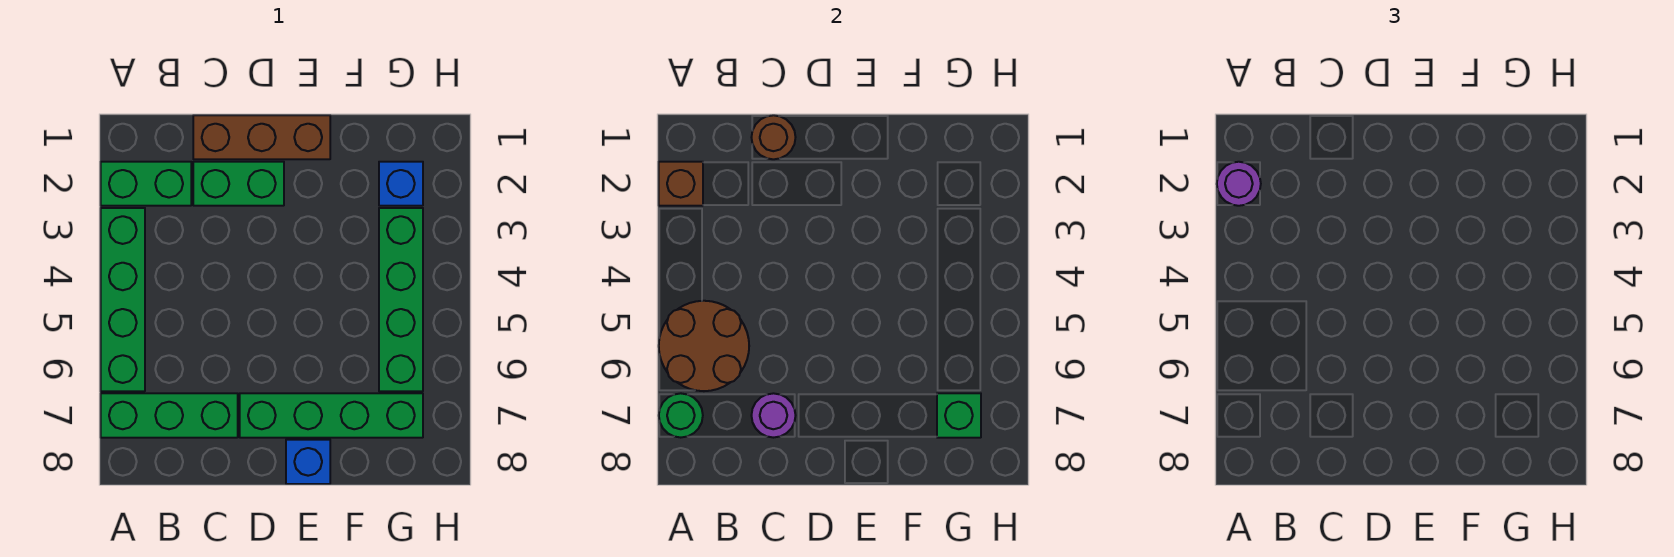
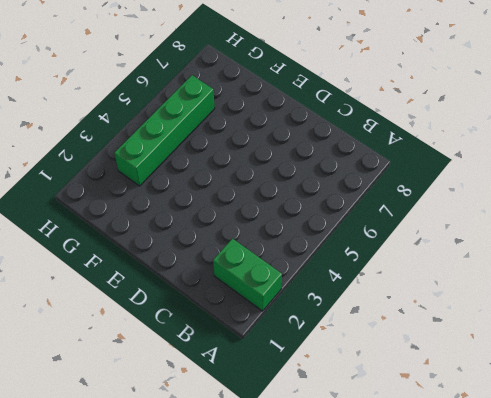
none -> green brick A3:A6 level 1
none -> green brick A7:C7 level 1
none -> brown brick C1:E1 level 1

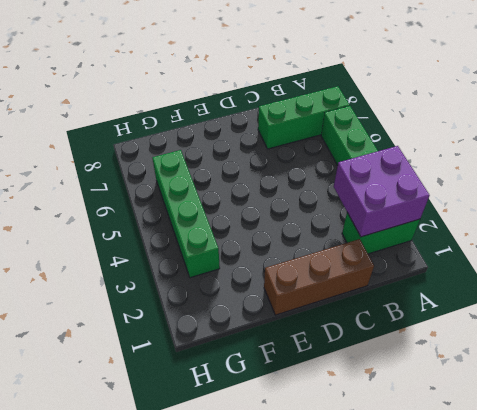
purple brick A2:B3 level 2 -> brown brick A2 level 2
none -> green brick C2:D2 level 1
none -> green brick D7:G7 level 1
none -> blue brick E8 level 1

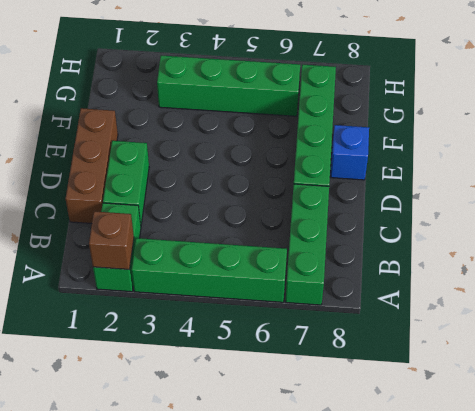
none -> blue brick G2 level 1
none -> brown round brick A5:B6 level 2
none -> green round brick A7 level 2

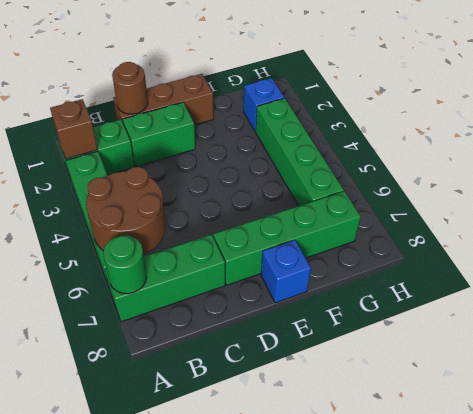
none -> purple round brick C7 level 2
none -> green brick G7 level 2
none -> purple round brick A2 level 3

